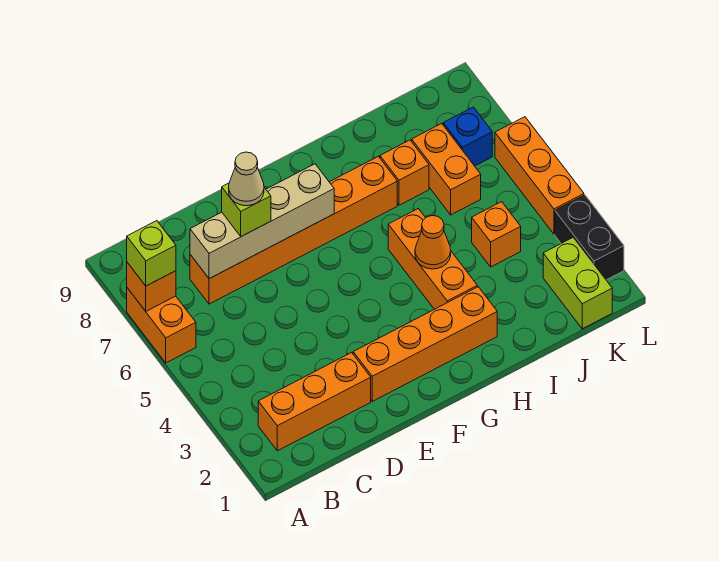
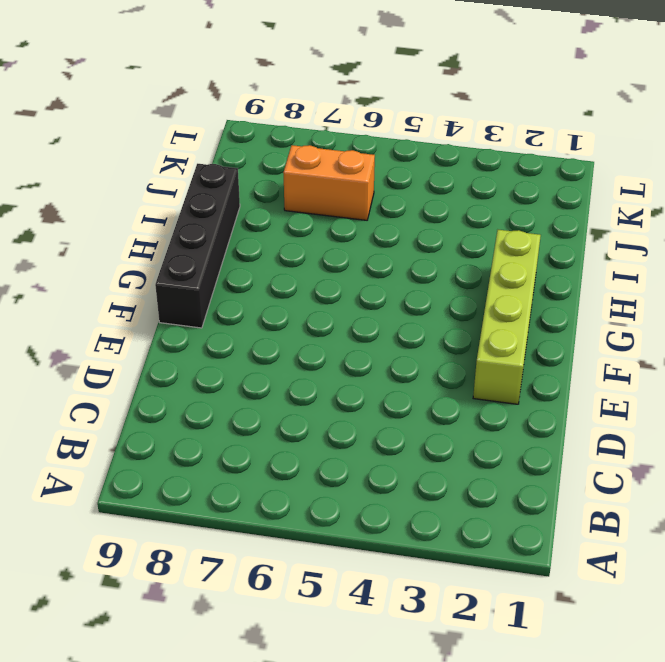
lime brick E2:H2 level 1 -> orange brick E2:H2 level 1
black brick F9:I9 level 1 -> none
none -> orange brick A6:A7 level 1
none -> orange brick B2:D2 level 1
none -> orange brick C7:H7 level 1

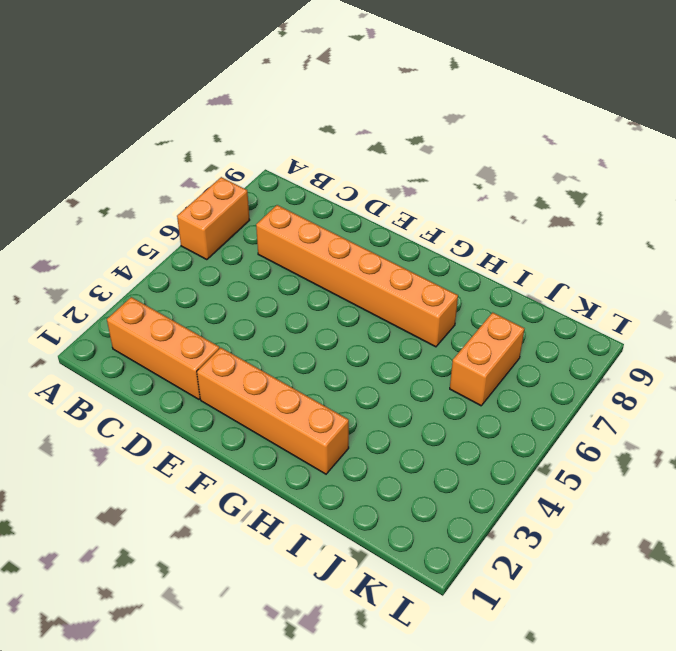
none -> orange brick H3:H5 level 1
none -> orange brick I7 level 1
none -> orange brick J4 level 1

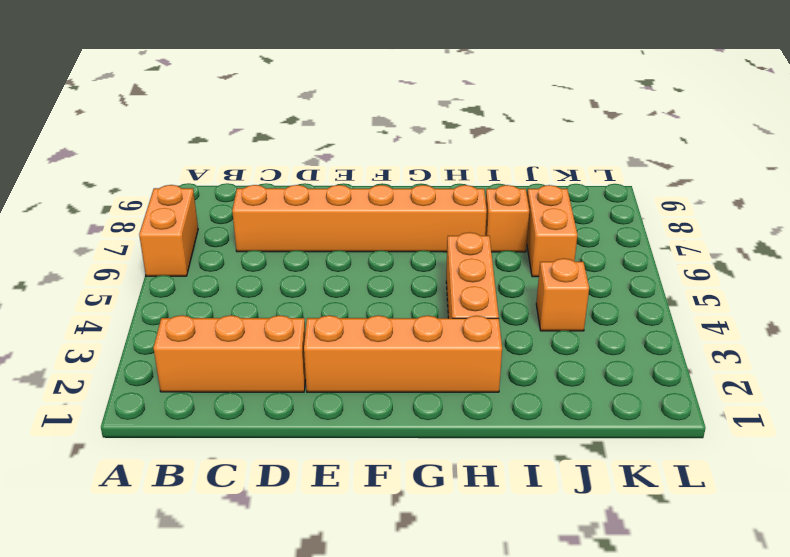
none -> lime brick K1:K2 level 1
none -> blue brick K7 level 1
none -> black brick L2:L3 level 1

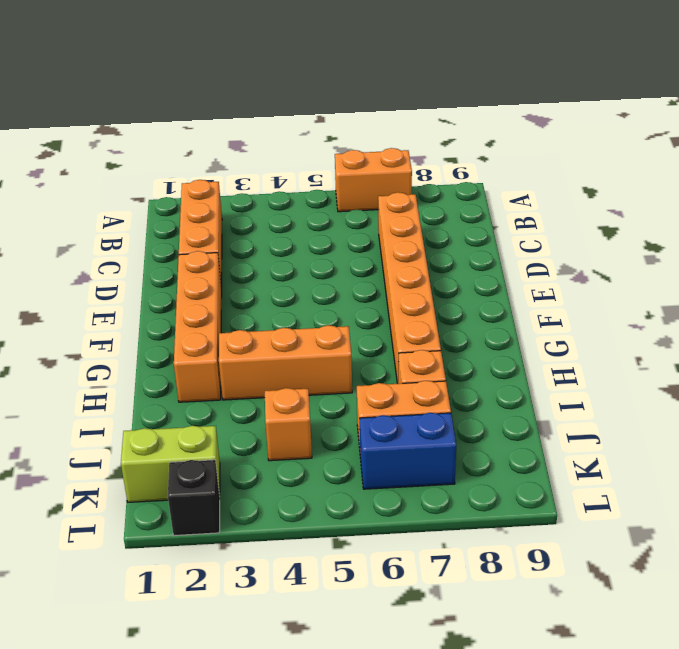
blue brick K6:K7 level 1 -> blue brick K7 level 1
black brick L2 level 1 -> black brick L2:L3 level 1
none -> orange brick L4:L6 level 1
none -> orange brick A7 level 2
none -> tan brick C7:F7 level 2

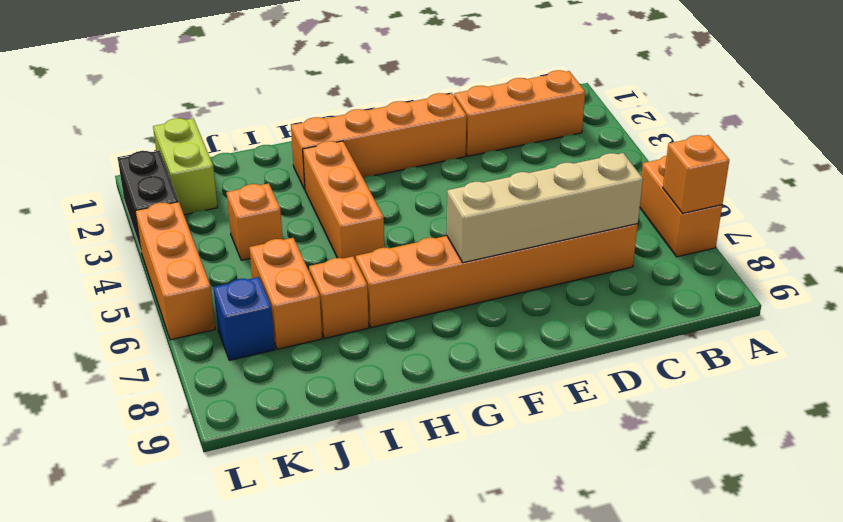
none -> orange cone H4 level 2
none -> lime brick A7 level 3
none -> lime brick D7 level 3

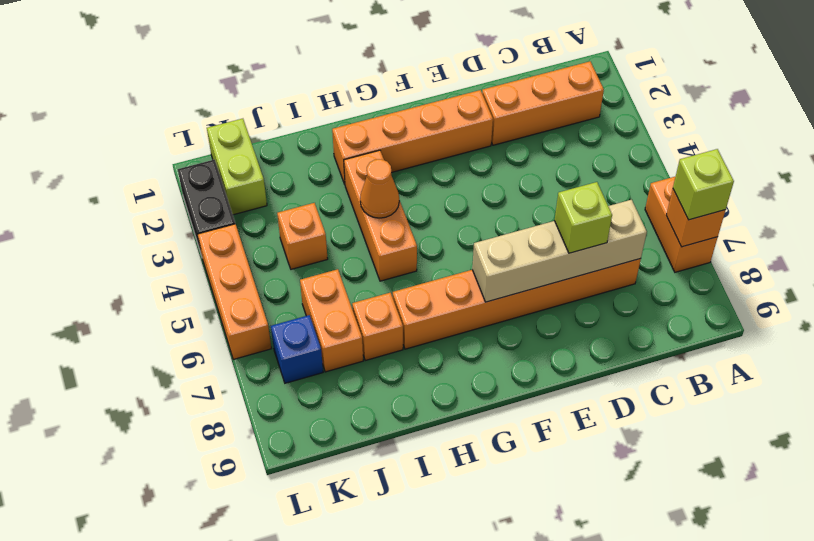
none -> tan cone D7 level 4

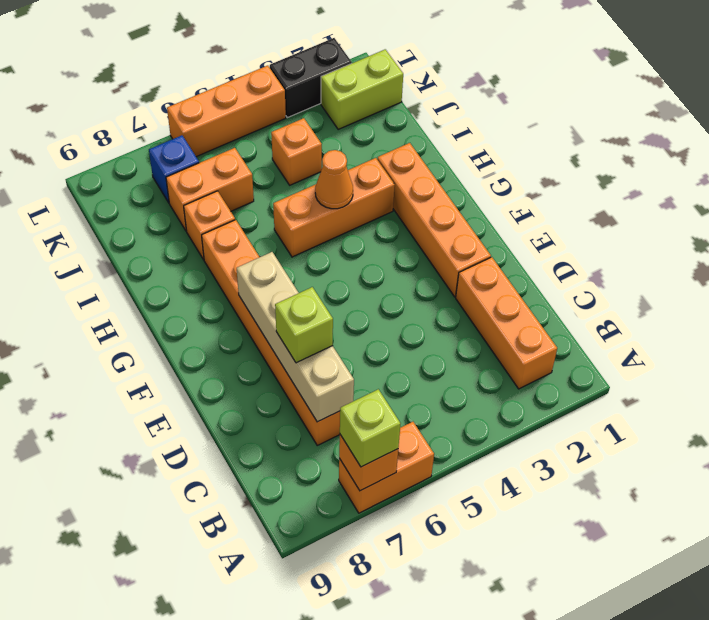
none -> tan cone D7 level 4

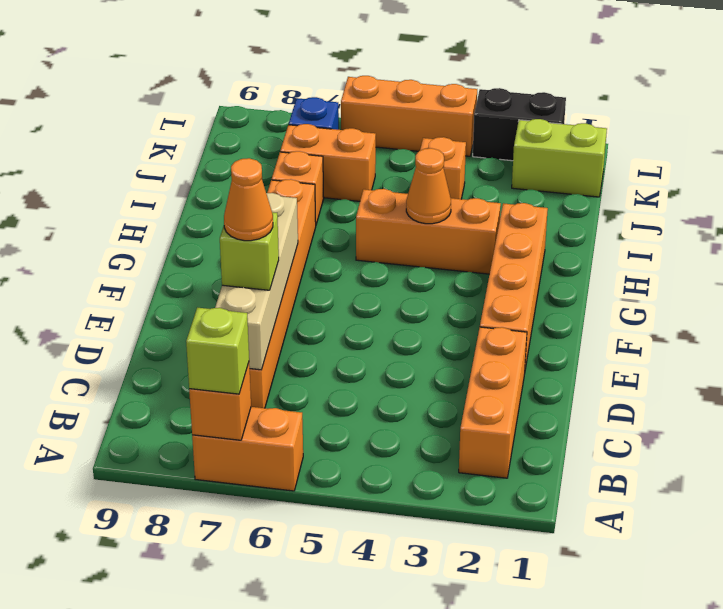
orange cone D7 level 4 -> tan cone D7 level 4

